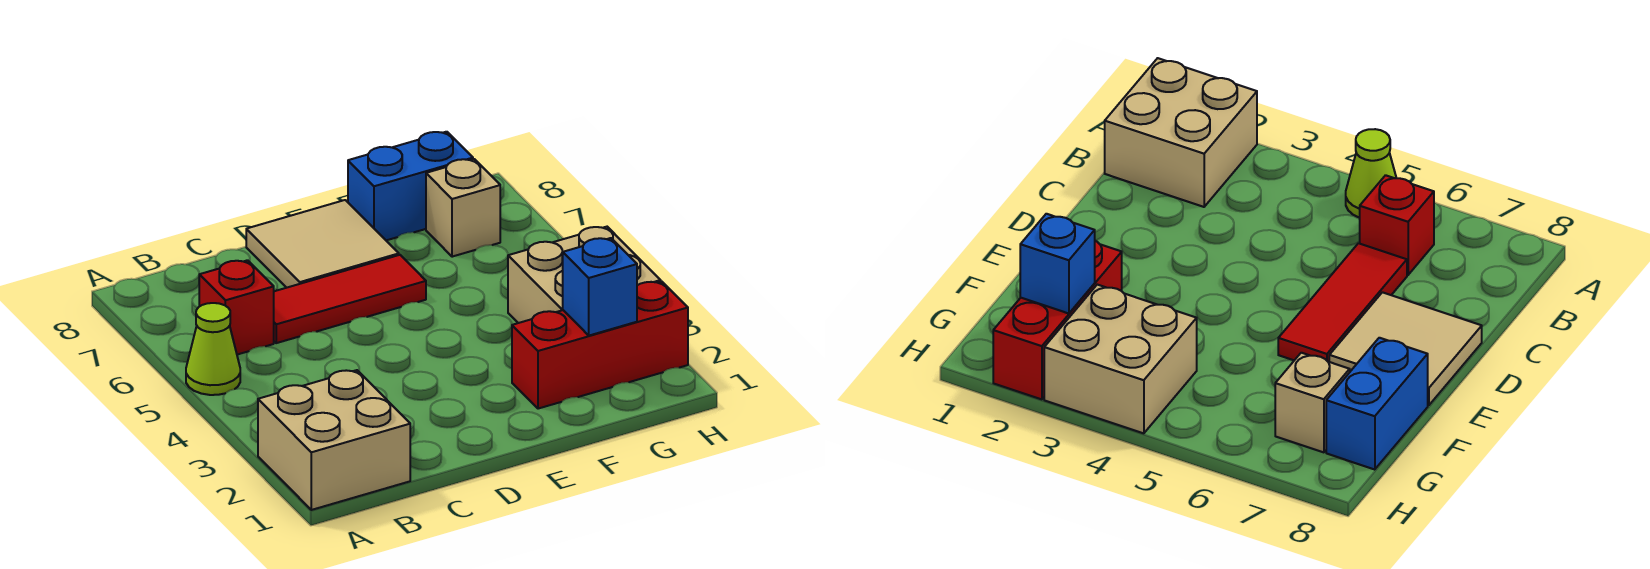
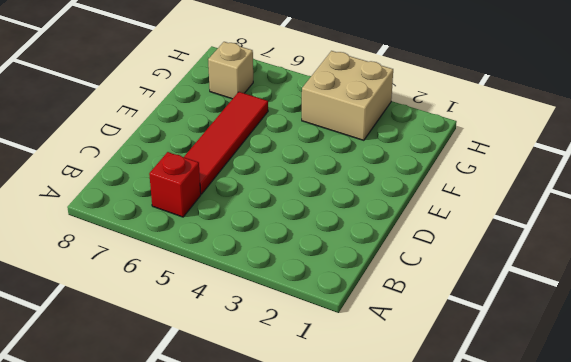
red tile C6:F6 level 1 -> red tile C6:E6 level 1
none -> tan brick A1:B2 level 1
none -> lime cone A5 level 1

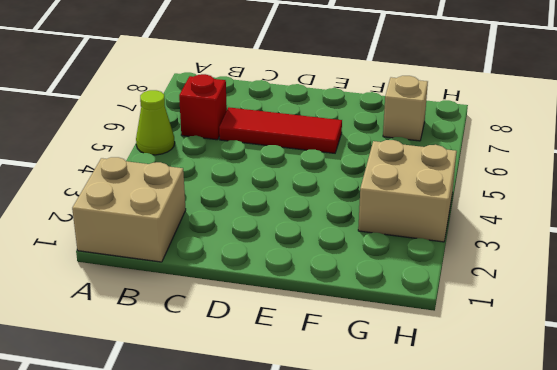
none -> tan tile D7:E8 level 1
none -> red brick F2:H2 level 1

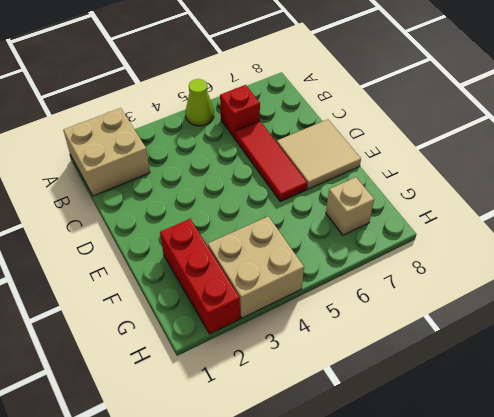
none -> blue brick F8:G8 level 1
none -> blue brick G2 level 2

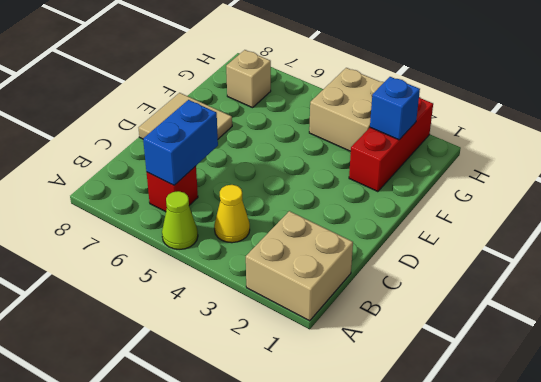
yellow cone B4 level 1 -> none
blue brick B6:C6 level 2 -> blue brick F8:G8 level 1
none -> red tile C6:E6 level 1

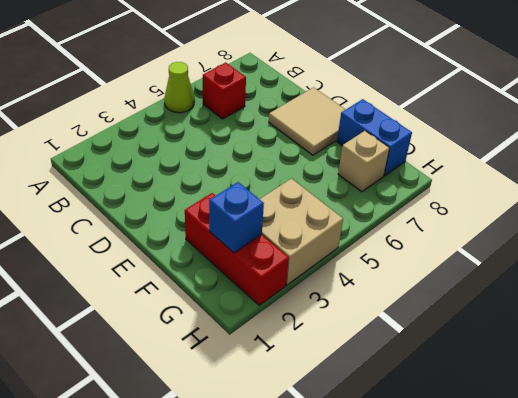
none -> tan brick A1:B2 level 1
none -> red tile C6:E6 level 1

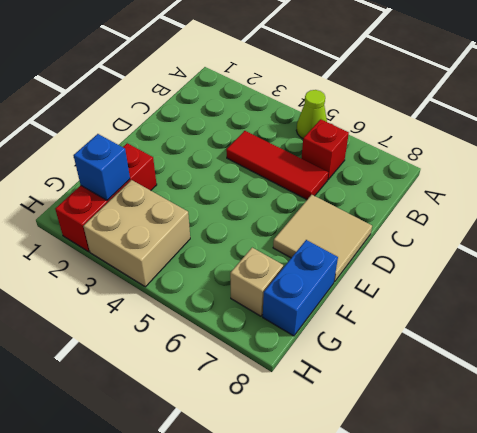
red tile C4:C6 level 1 -> red tile C6:E6 level 1
none -> tan brick A1:B2 level 1

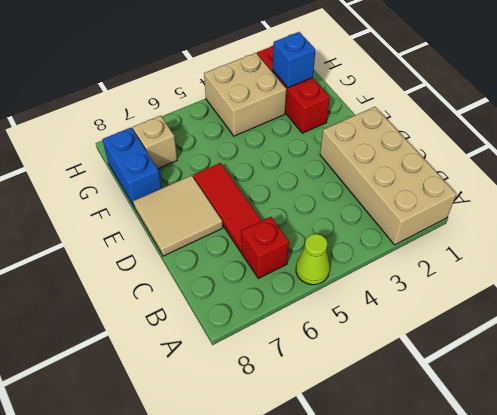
tan brick A1:D2 level 1 -> tan brick A1:B2 level 1

